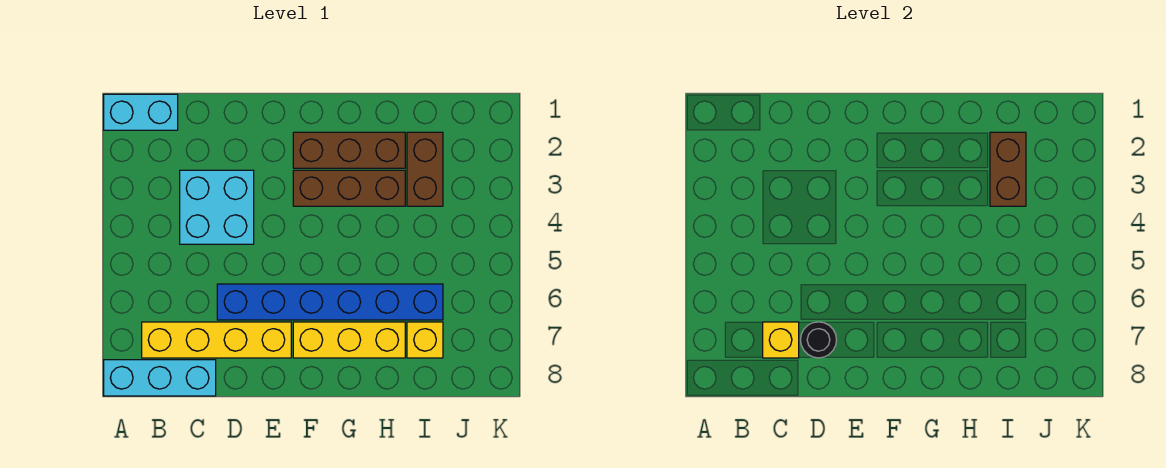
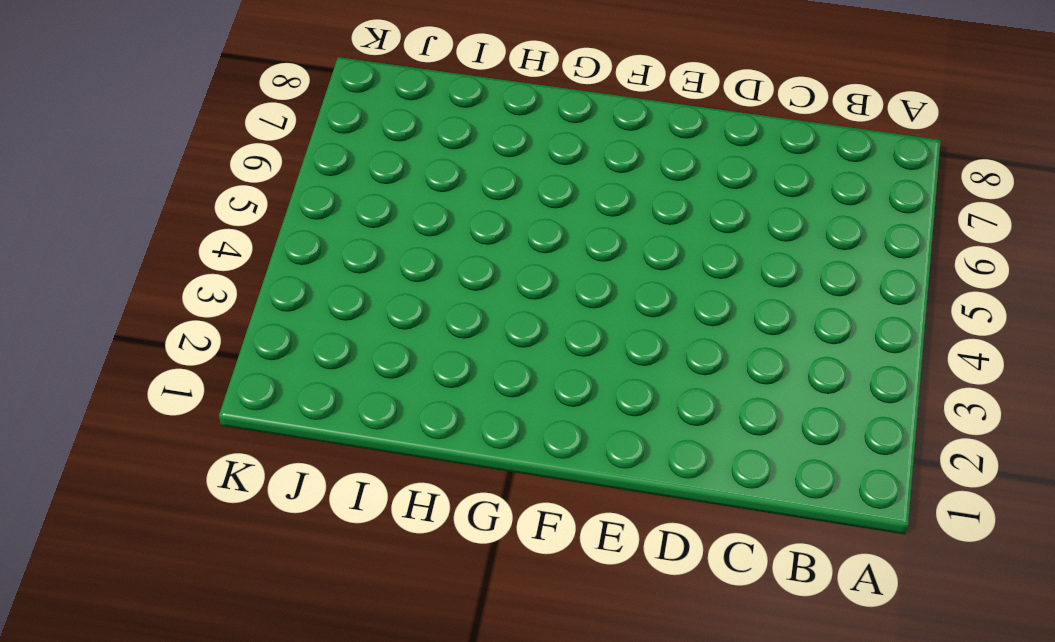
none -> cyan brick A1:B1 level 1
none -> cyan brick A8:C8 level 1
none -> yellow brick B7:E7 level 1

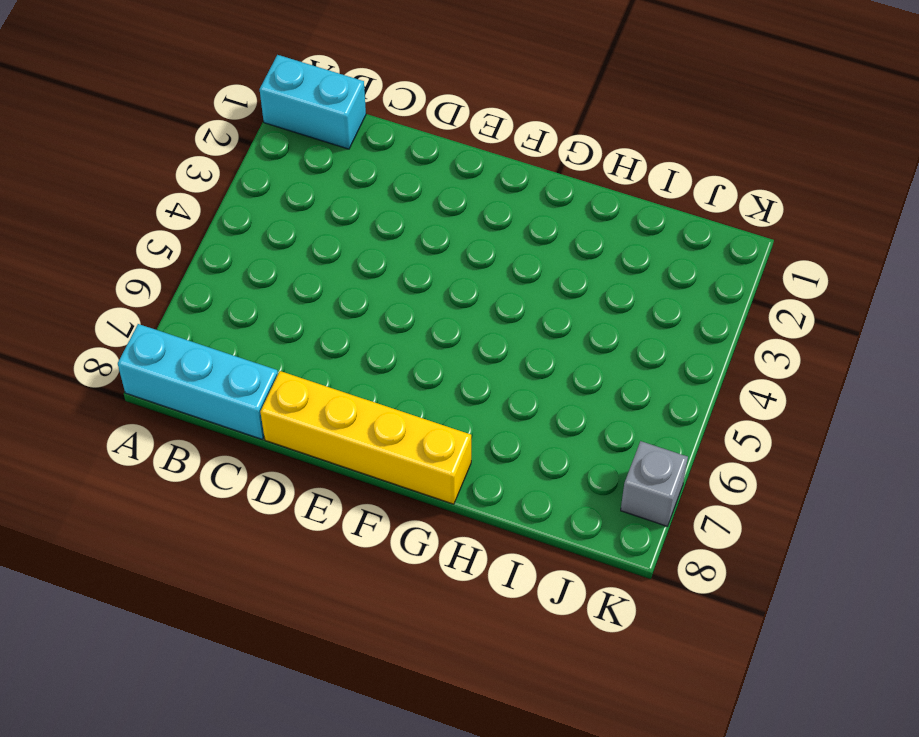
yellow brick D8:G8 level 1 -> yellow brick B7:E7 level 1
grey brick K7 level 1 -> none
none -> cyan brick C3:D4 level 1
none -> blue brick D6:I6 level 1
none -> brown brick F2:H2 level 1

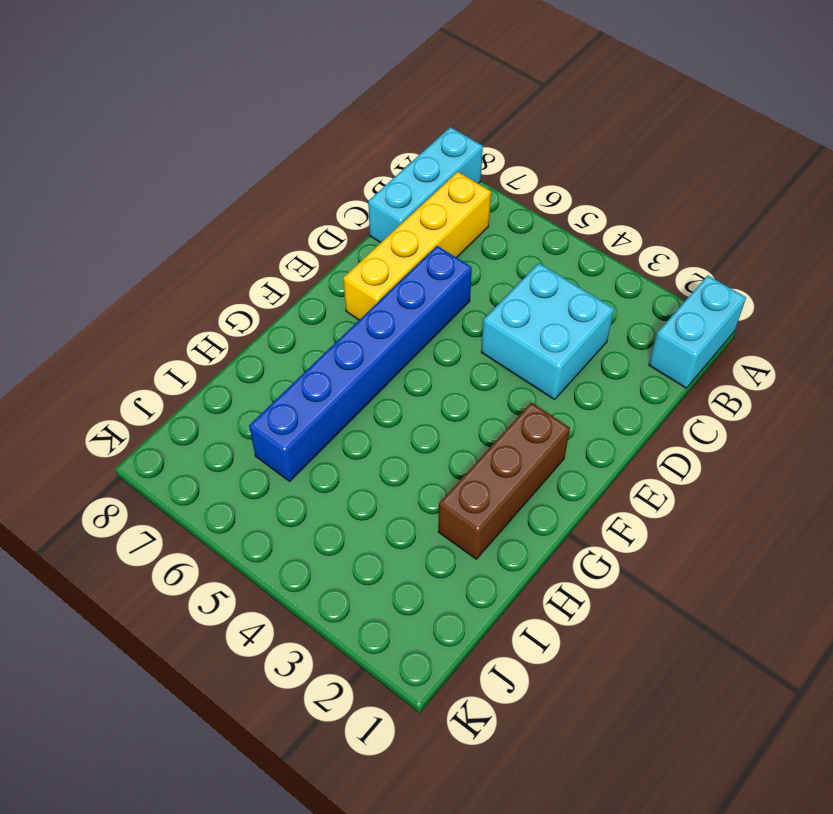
none -> brown brick F3:H3 level 1
none -> yellow brick F7:H7 level 1
none -> brown brick I2:I3 level 1

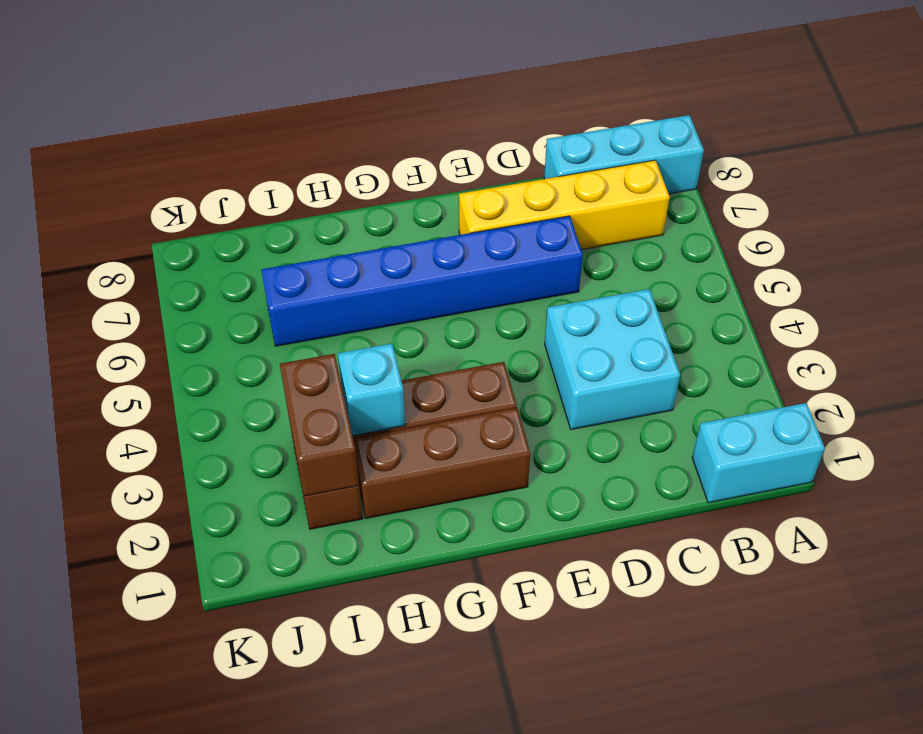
cyan brick H3 level 2 -> none
none -> yellow brick F7:H7 level 1
none -> yellow brick I7 level 1
none -> yellow brick C7 level 2

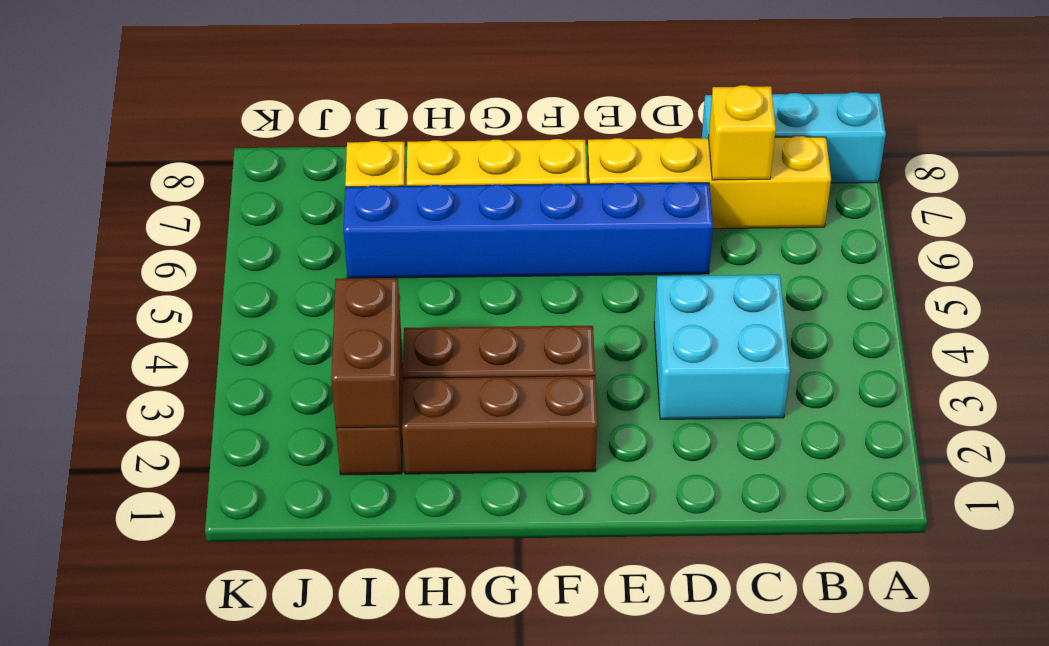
none -> cyan brick A1:B1 level 1
none -> black round brick D7 level 2

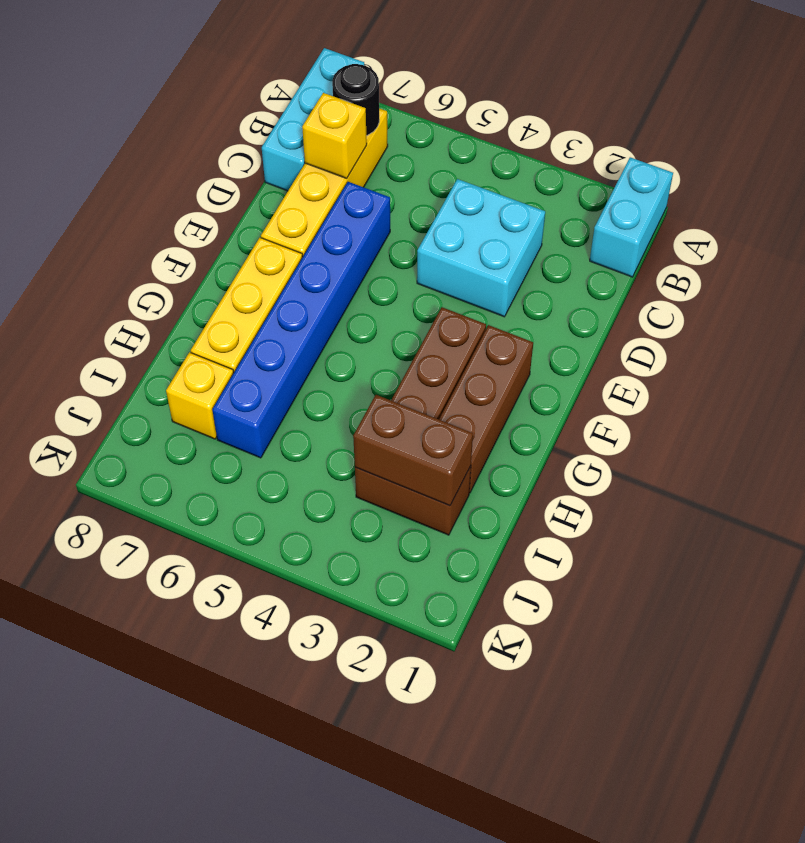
black round brick B7 level 2 -> black round brick D7 level 2

